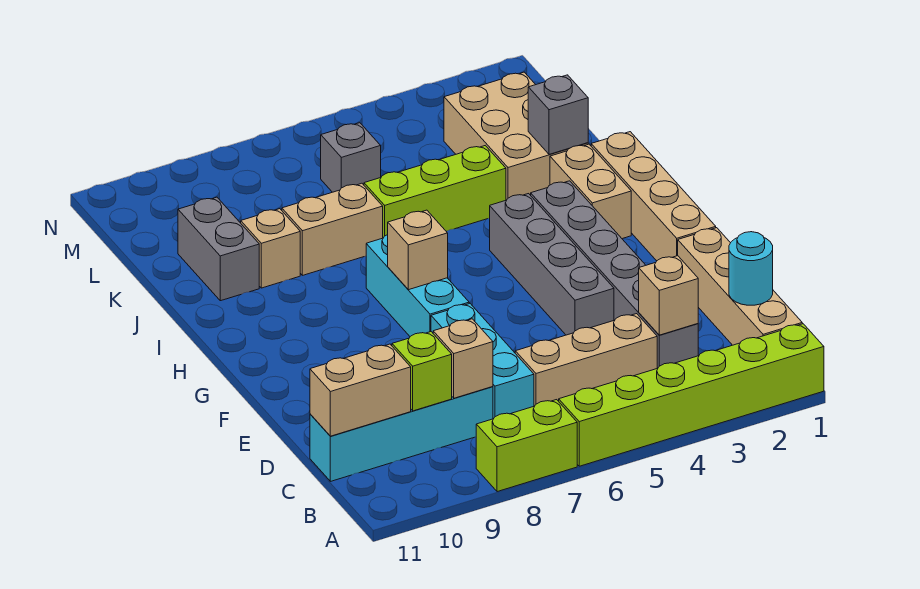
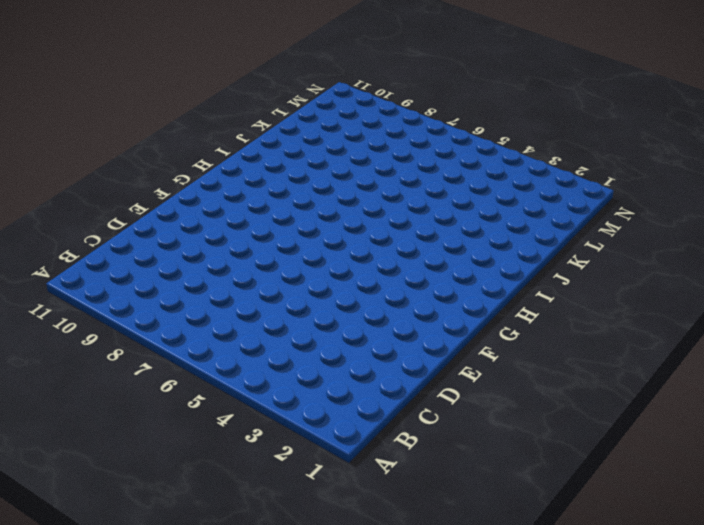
none -> lime brick A1:A6 level 1
none -> lime brick A7:A8 level 1
none -> tan brick B1:E1 level 1

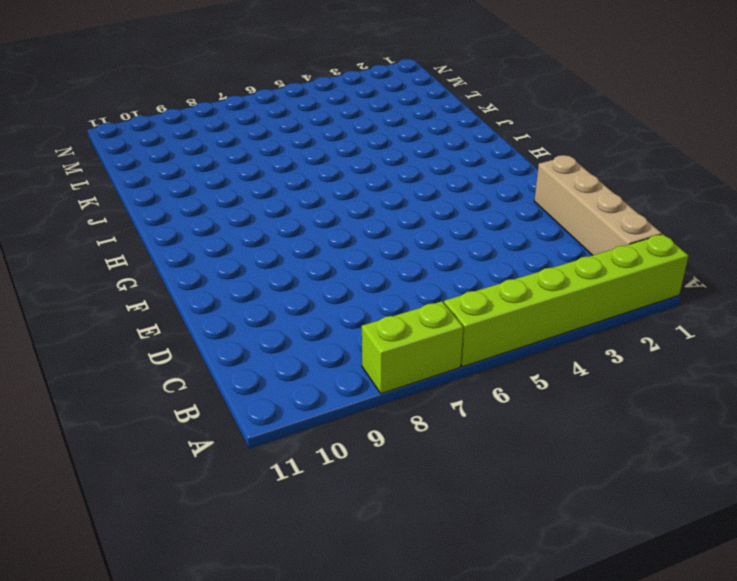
none -> grey brick C3:H3 level 1
none -> tan brick C4:C6 level 1
none -> cyan brick C7:E7 level 1

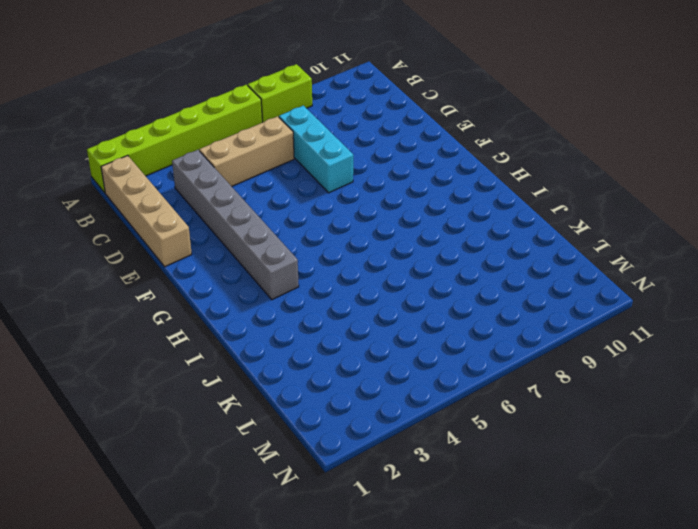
none -> cyan brick C8:C11 level 1
none -> grey brick E4:H4 level 1
none -> tan brick F1:I1 level 1

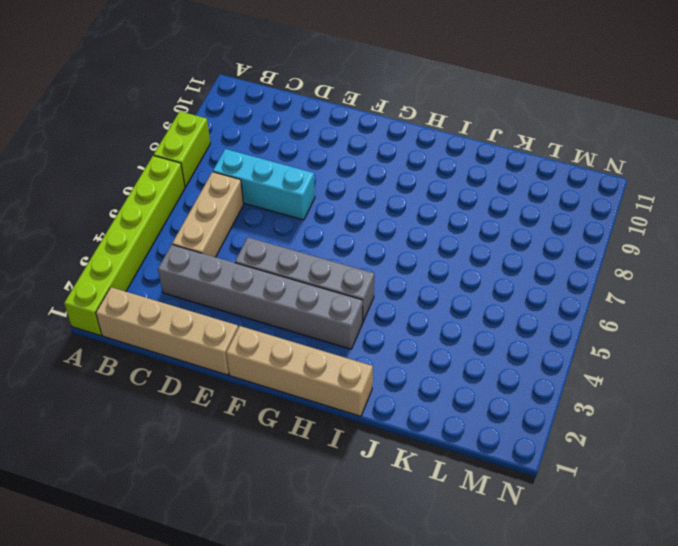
none -> cyan brick C8:C11 level 1
none -> cyan brick F7:H7 level 1
none -> tan brick H2:I2 level 1

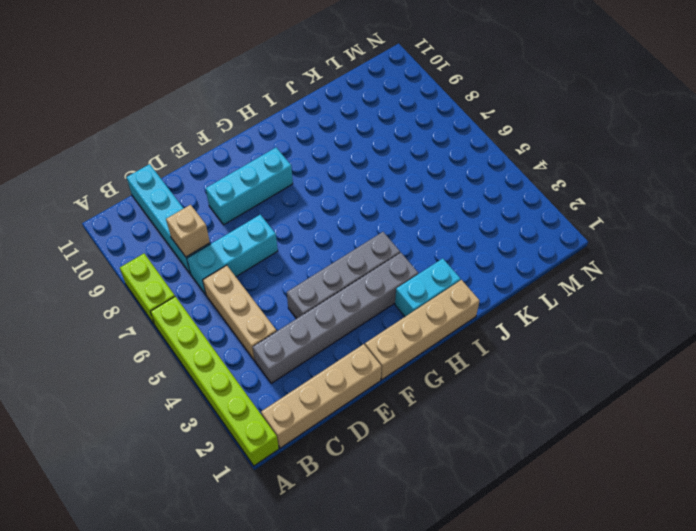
cyan brick E9:G9 level 1 -> cyan brick F7:H7 level 1
cyan brick H2:I2 level 1 -> tan brick H2:I2 level 1
none -> tan brick J2:L3 level 1
none -> lime brick J4:J6 level 1
none -> tan brick J7:J8 level 1

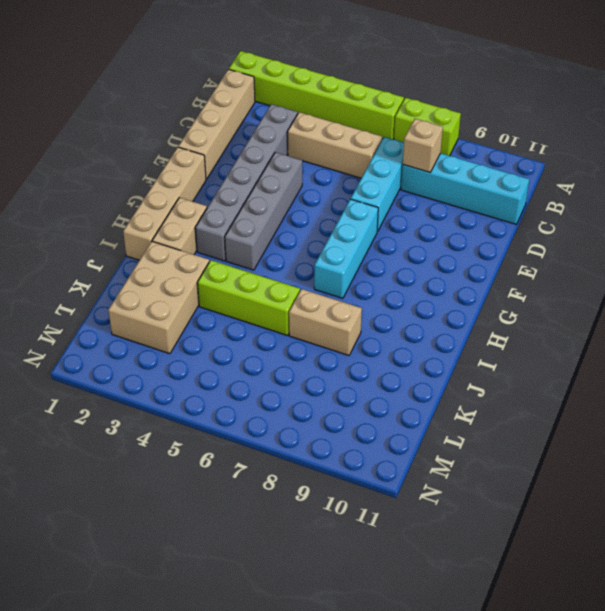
none -> tan brick J9 level 1
none -> grey brick J10:K10 level 1
none -> grey brick L6 level 1

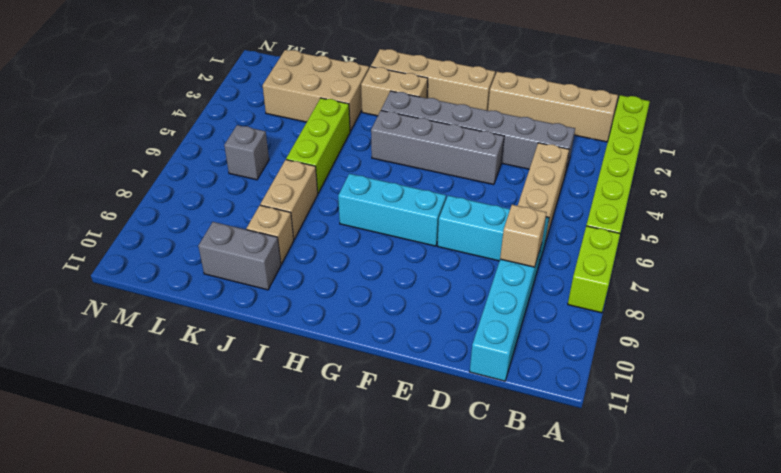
none -> cyan round brick C1 level 2
none -> tan brick C3 level 2
none -> lime brick C9 level 2

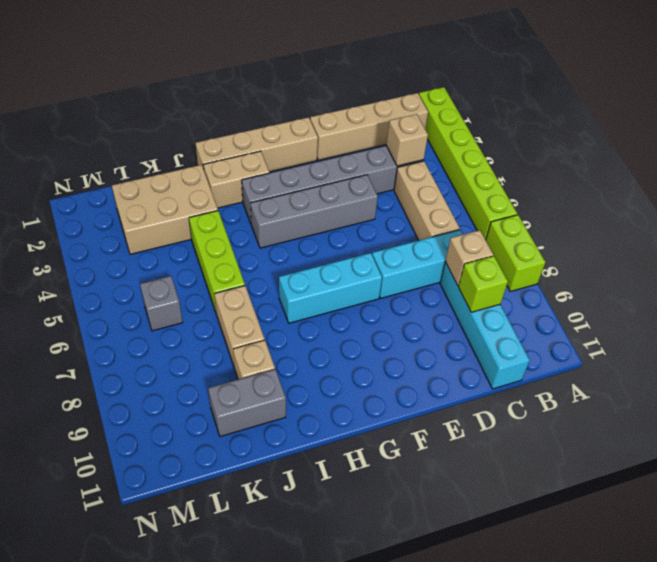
none -> cyan round brick C1 level 2
none -> tan brick C10:C11 level 2
none -> tan brick G7 level 2

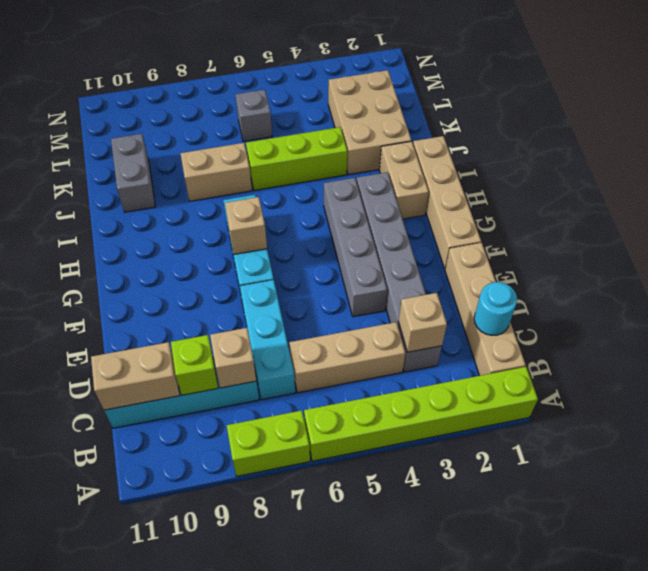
none -> tan brick J9 level 1
none -> grey brick J2 level 2

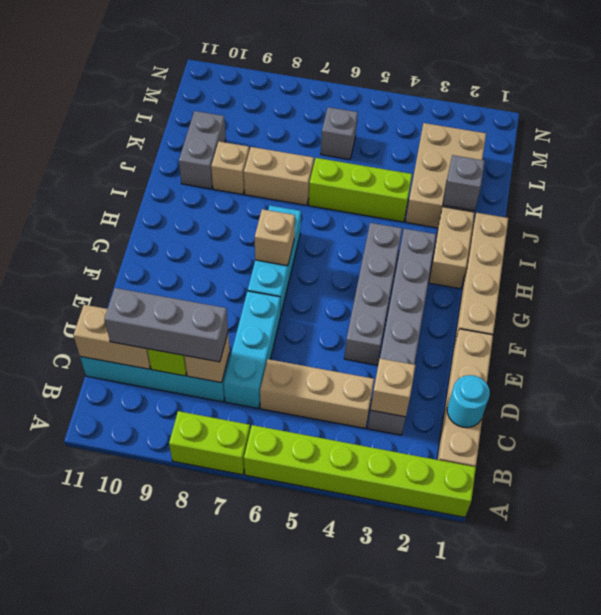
grey brick C8:C10 level 3 -> none

